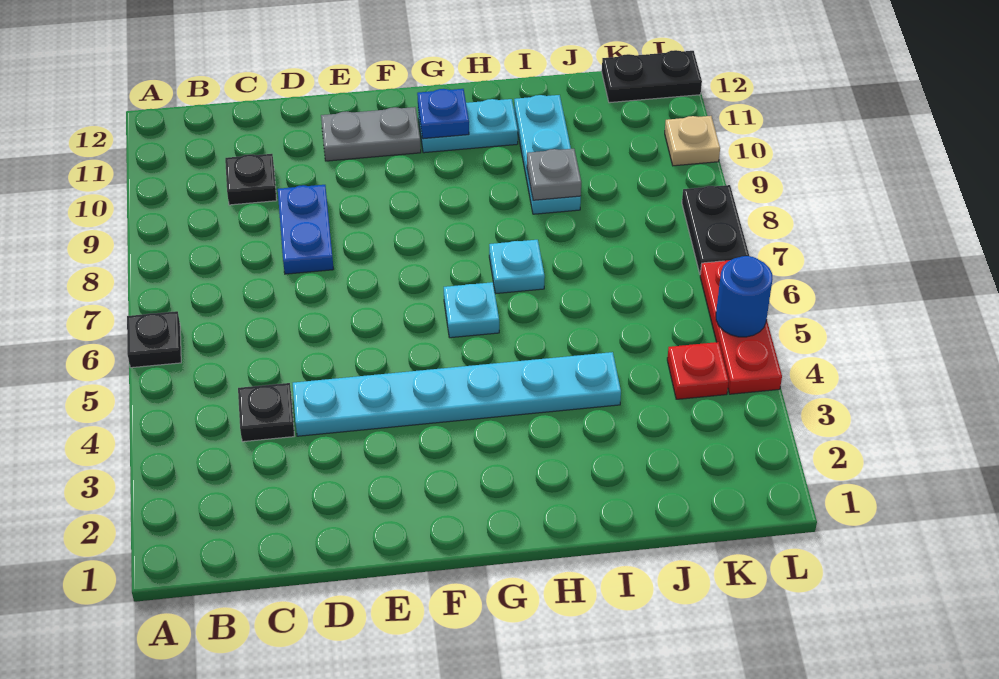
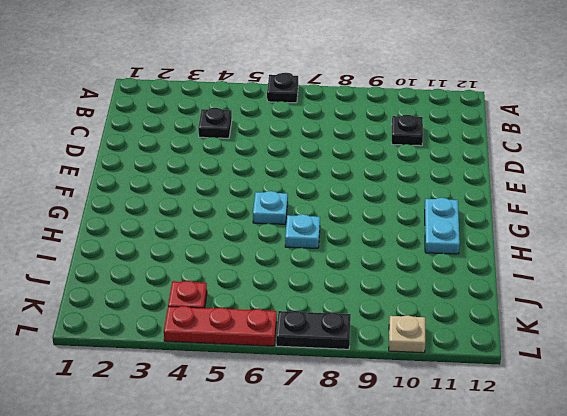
none -> cyan plate D4:I4 level 1
none -> blue plate D8:D9 level 1
none -> grey plate E11:F11 level 1

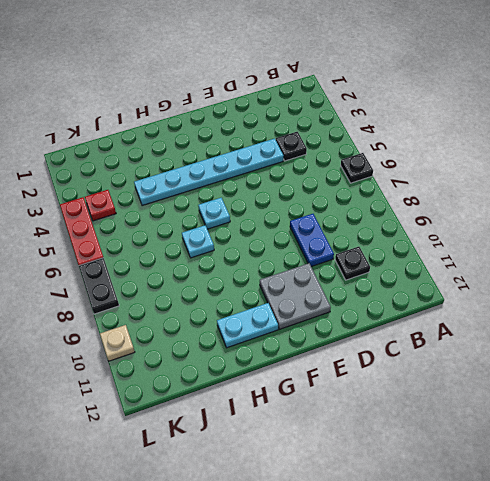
grey plate E10:F11 level 1 -> grey plate E11:F11 level 1
none -> cyan plate I9:I11 level 1
none -> black plate K12:L12 level 1
none -> blue plate G11 level 2

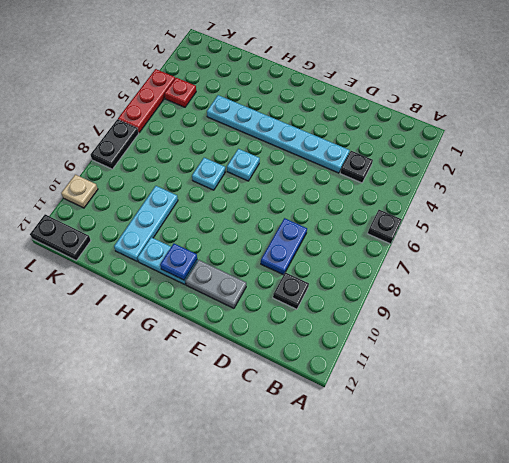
none -> grey plate I9 level 2
none -> blue round brick L5 level 2

